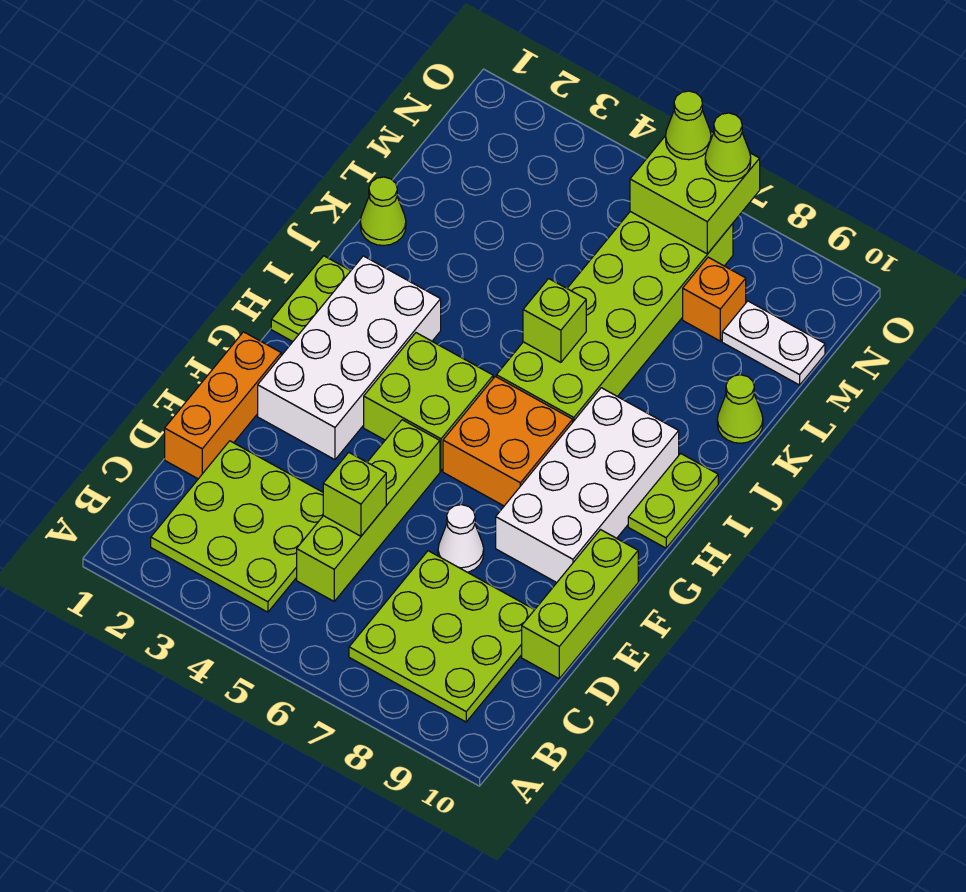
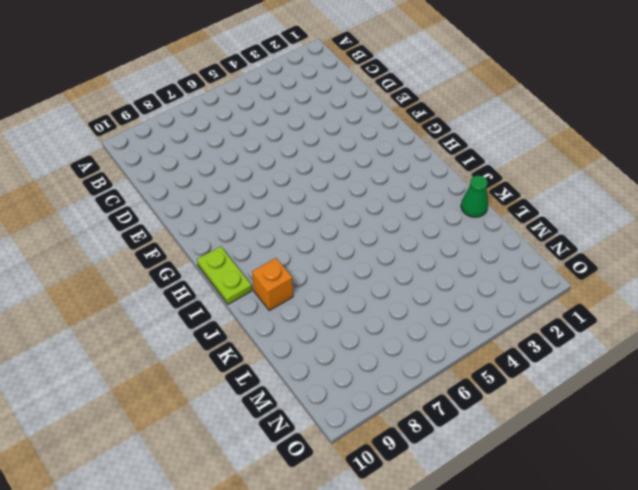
orange brick J9 level 1 -> orange brick M8 level 1
green cone K1 level 1 -> lime cone K1 level 1
none -> lime plate B2:D4 level 1
none -> lime plate B7:D9 level 1
none -> lime brick C5:F5 level 1

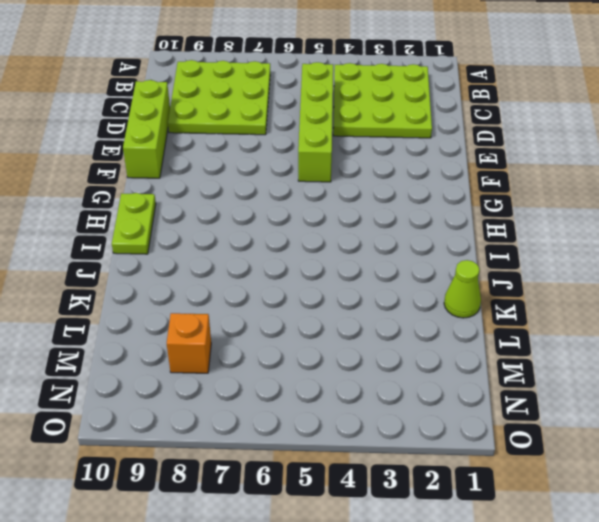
none -> orange brick D1:F1 level 1
none -> white cone E7 level 1
none -> white brick F2:I3 level 1

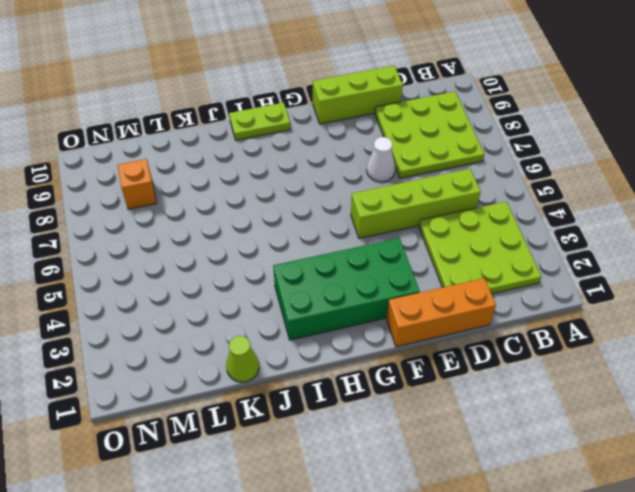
green brick F2:I3 level 1 -> white brick F2:I3 level 1
none -> white brick F8:I9 level 1
none -> lime brick G4:H5 level 1
none -> orange brick G6:H7 level 1

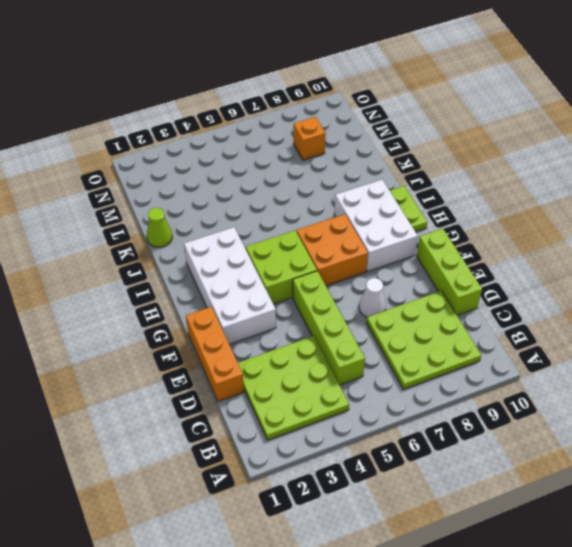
white brick G8:I9 level 1 -> white brick F8:I9 level 1
none -> lime plate H1:I1 level 1
none -> lime brick I6:N7 level 1
none -> lime cone K10 level 1

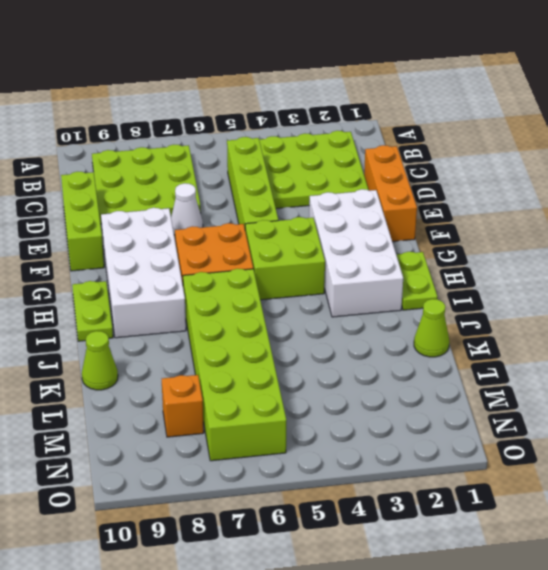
none -> white plate M9:M10 level 1
none -> lime brick D5 level 2
none -> lime brick J6 level 2

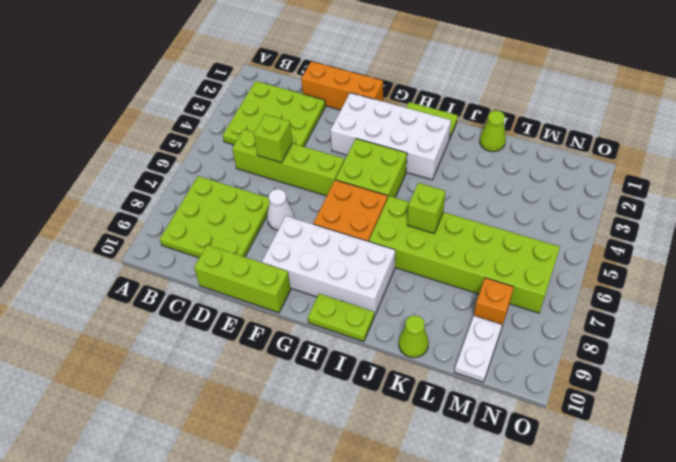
none -> lime brick N6:O7 level 2
none -> lime cone O6 level 3
none -> lime cone O7 level 3

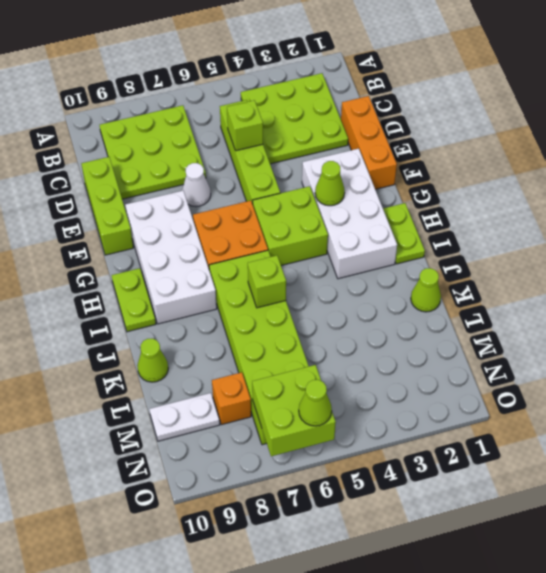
lime cone G3 level 2 -> lime cone O7 level 3

